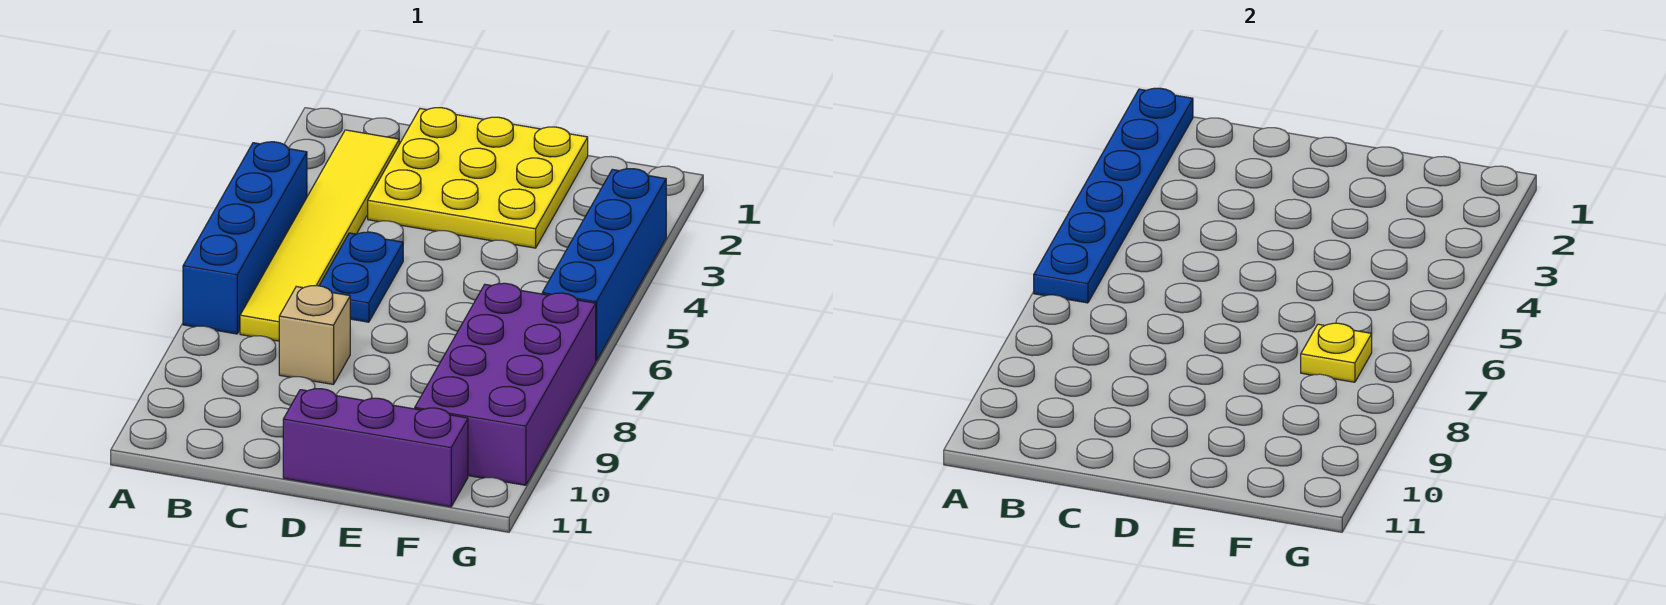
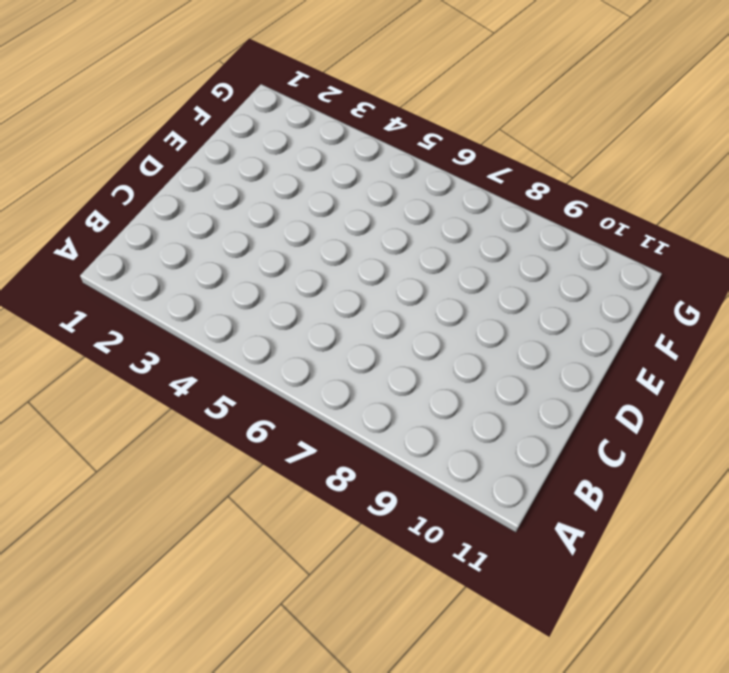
none -> blue brick A4:A7 level 1
none -> yellow tile B2:B7 level 1

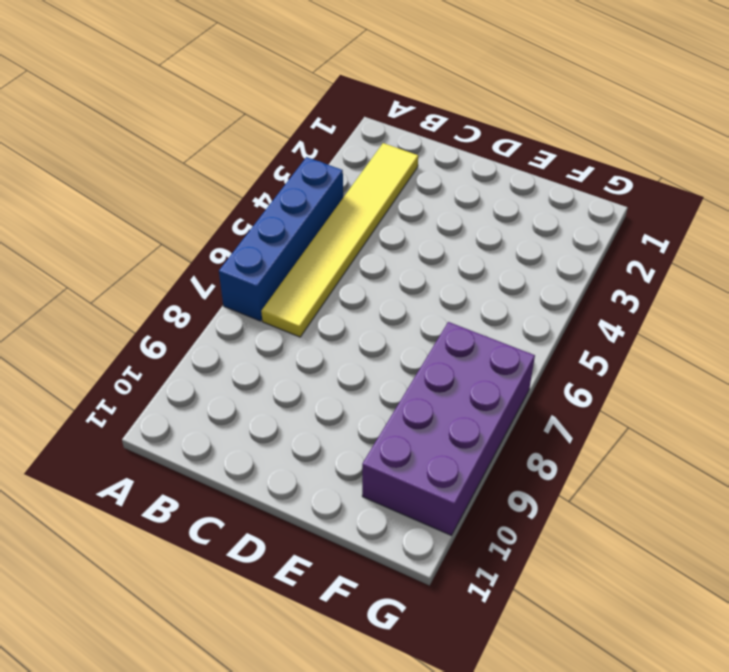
none -> yellow plate C1:E3 level 1
none -> blue plate C5:C6 level 1

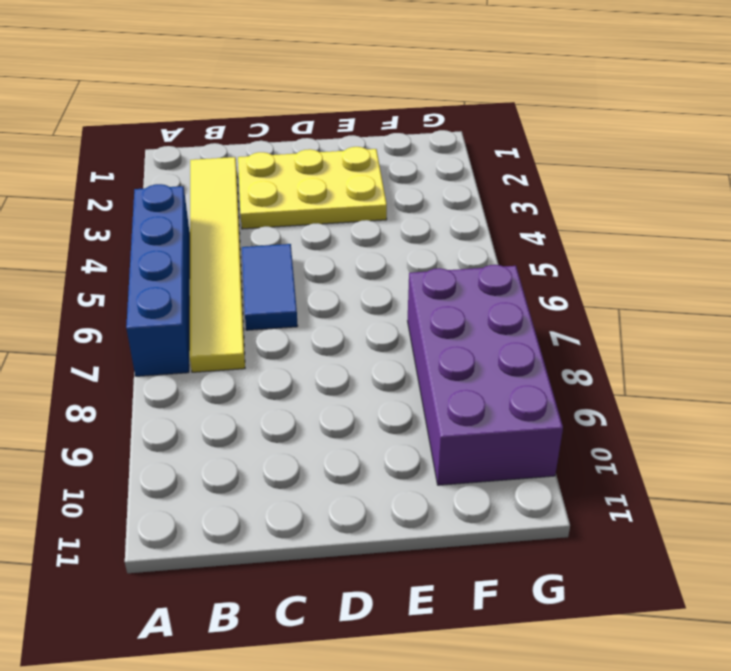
yellow plate C2:E3 level 1 -> yellow plate C1:E3 level 1
blue tile C5:C6 level 1 -> blue plate C5:C6 level 1
none -> tan brick C8 level 1
none -> purple brick D11:F11 level 1

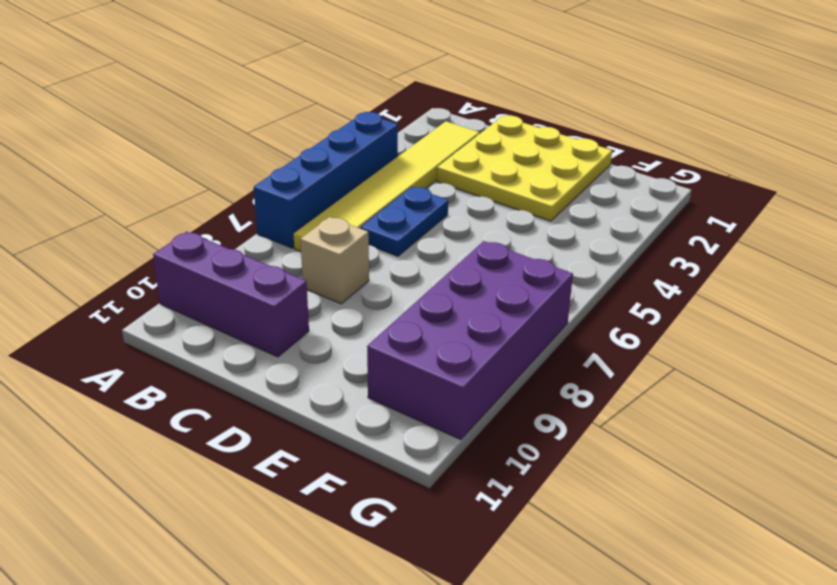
purple brick A10:C10 level 1 -> purple brick D11:F11 level 1
none -> blue brick G3:G6 level 1
none -> blue plate A1:A6 level 2

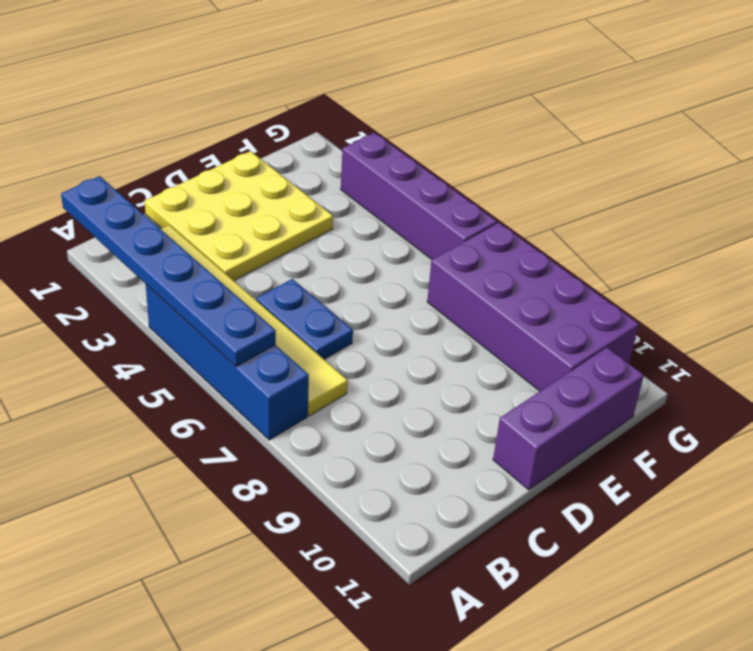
purple brick G3:G6 level 1 -> blue brick G3:G6 level 1
none -> tan brick C8 level 1
none -> yellow plate F7 level 2

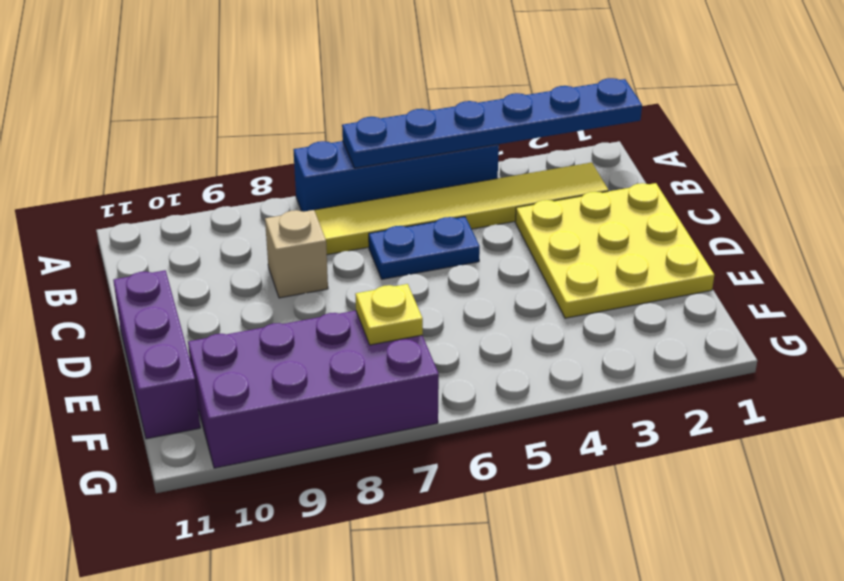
none -> blue brick G3:G6 level 1

